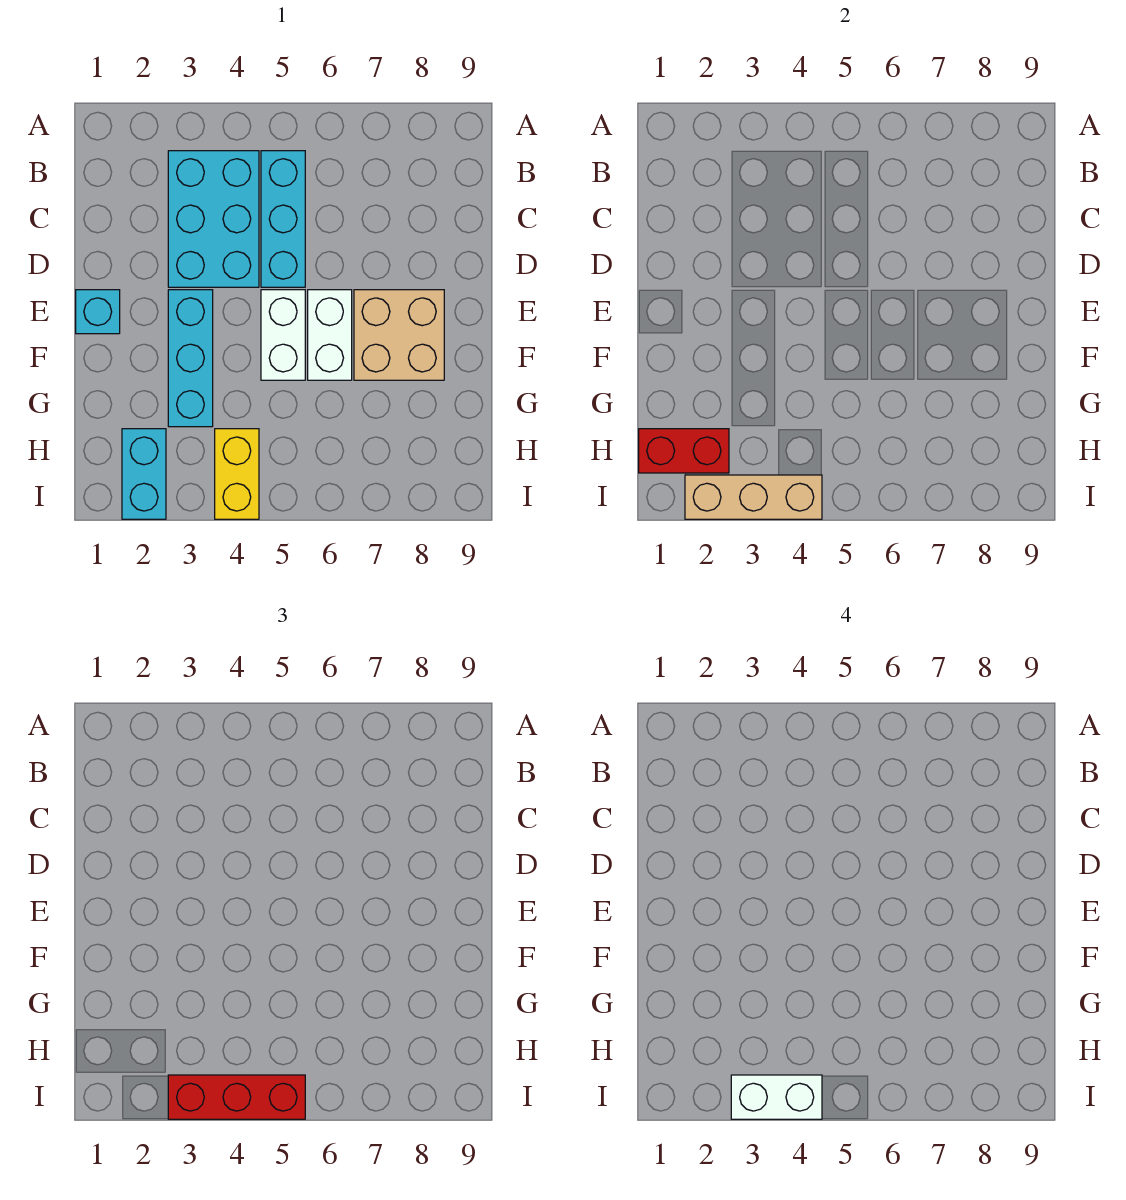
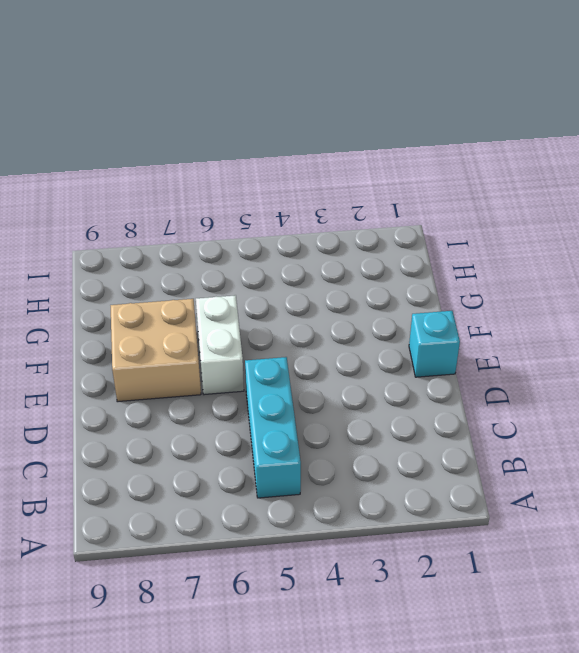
none -> cyan brick B3:D4 level 1
none -> cyan brick E3:G3 level 1
none -> white brick E5:F5 level 1

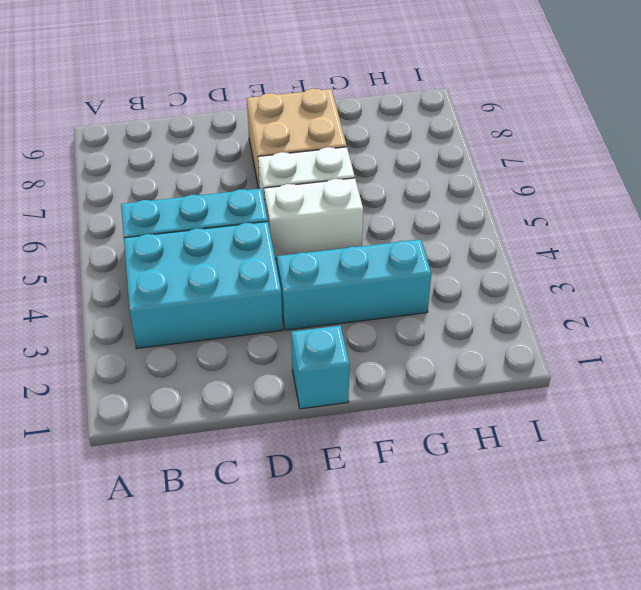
none -> cyan brick H2:I2 level 1
none -> yellow brick H4:I4 level 1
none -> red brick H1:H2 level 2

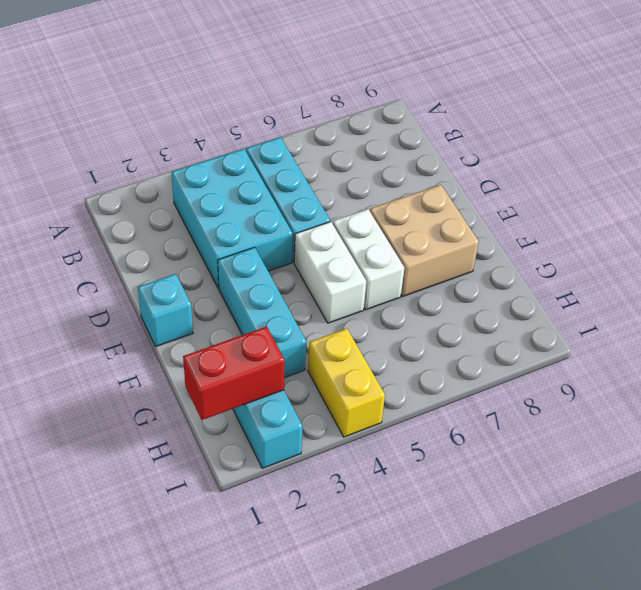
none -> tan brick I2:I4 level 2
none -> red brick I3:I5 level 3
none -> white brick I3:I4 level 4

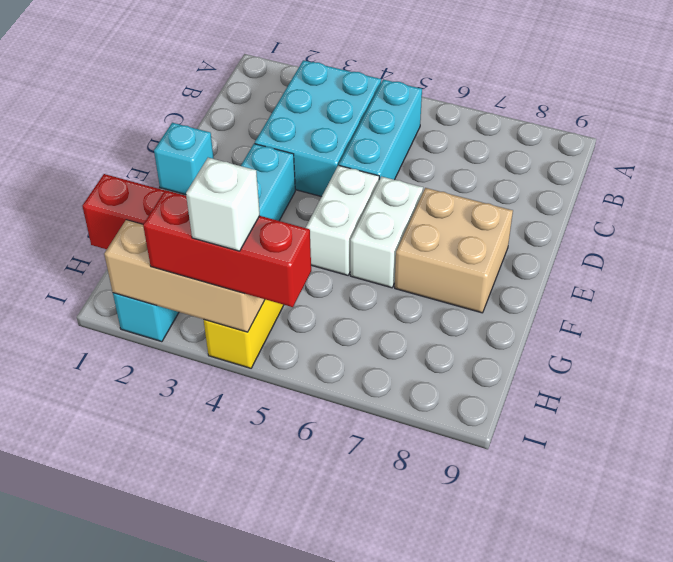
white brick I4 level 4 -> white brick I3:I4 level 4

